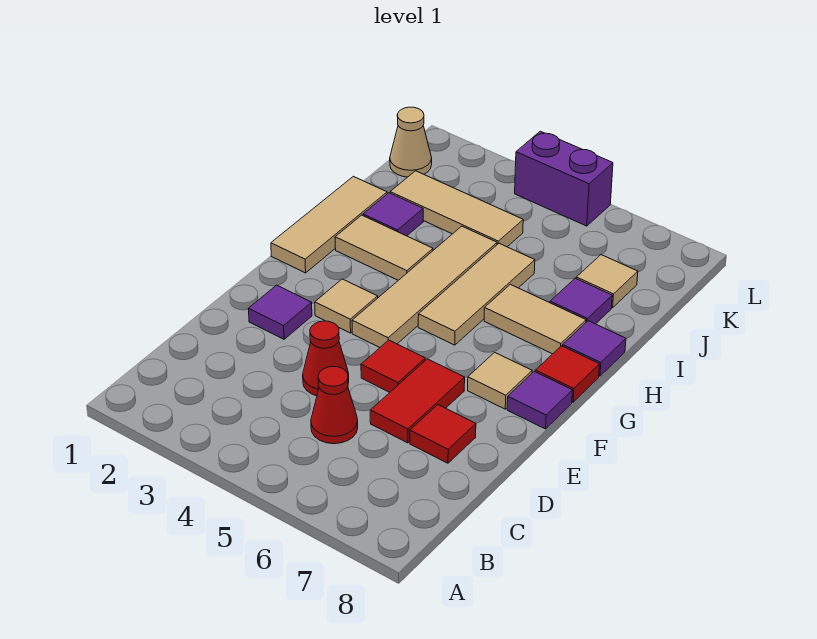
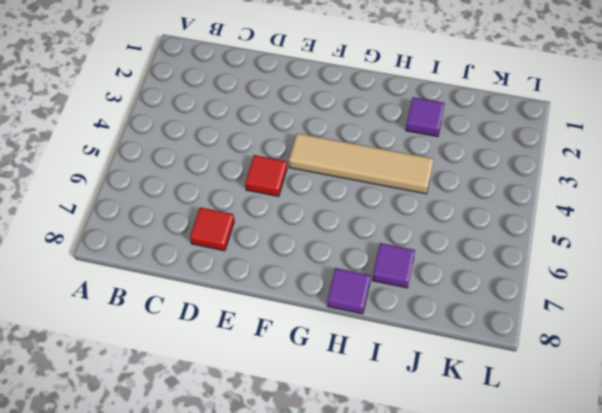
none -> red cone C5 level 1
none -> red cone D4 level 1
none -> red tile D6:E6 level 1

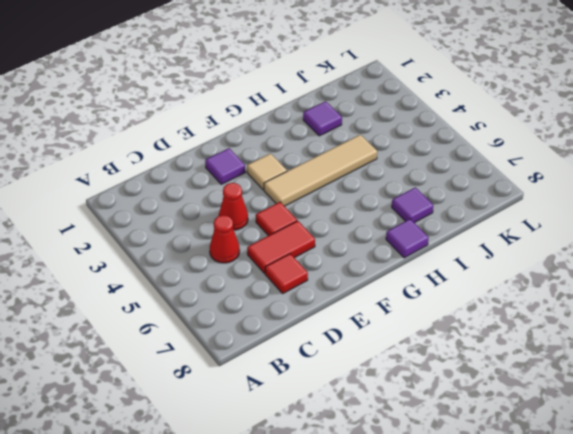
none -> tan tile F7 level 1
none -> purple tile F8 level 1
none -> tan tile G1:I1 level 1

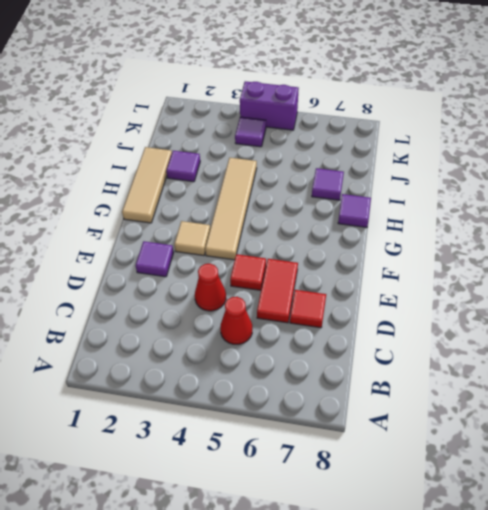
purple tile K4 level 1 -> purple tile F8 level 1
none -> tan tile F7 level 1
none -> tan tile G5:I5 level 1
none -> red tile G8 level 1

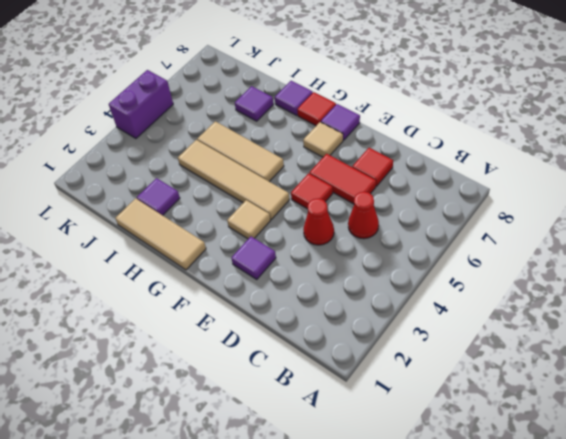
none -> tan tile H2:H3 level 1
none -> tan tile H6:H7 level 1
none -> tan tile J2:J4 level 1

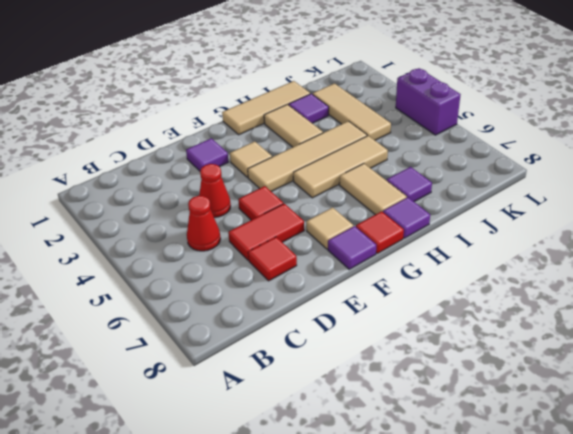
none -> tan tile J7 level 1
none -> tan cone K1 level 1

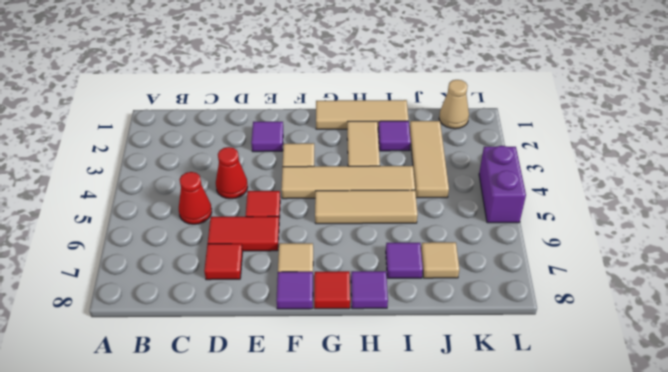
none -> tan tile H6:H7 level 1

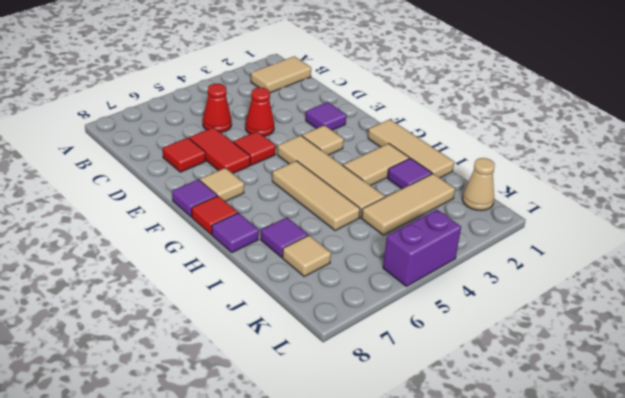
tan tile B1:B2 level 1 -> tan tile H6:H7 level 1

